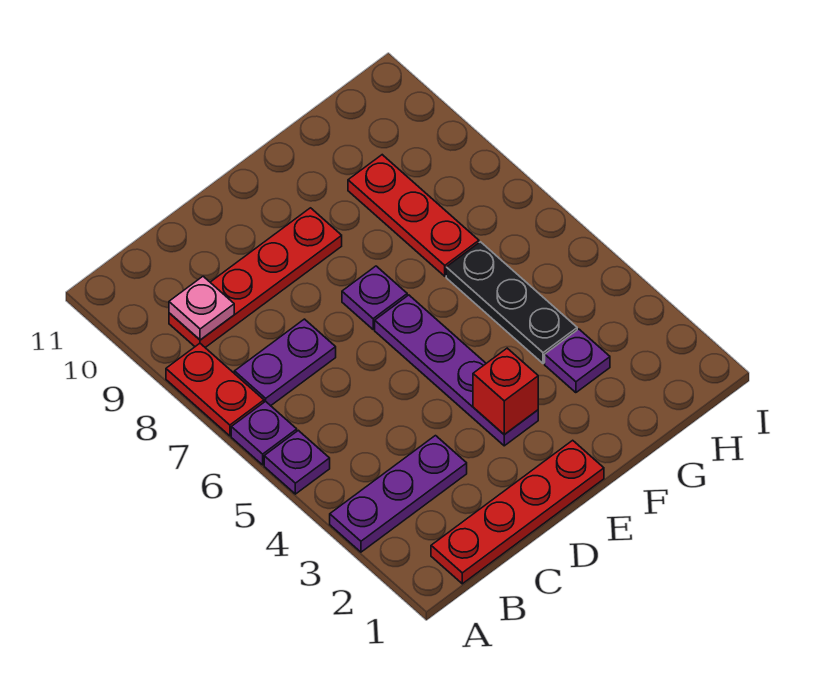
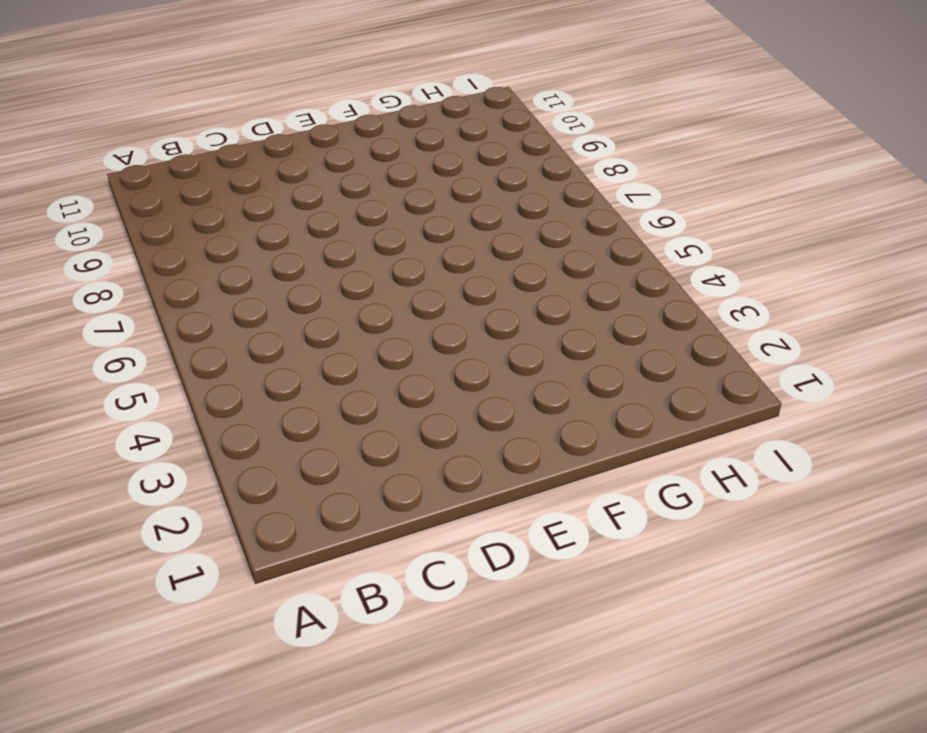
none -> purple plate A3:C3 level 1
none -> purple plate A5 level 1
none -> purple plate A6 level 1

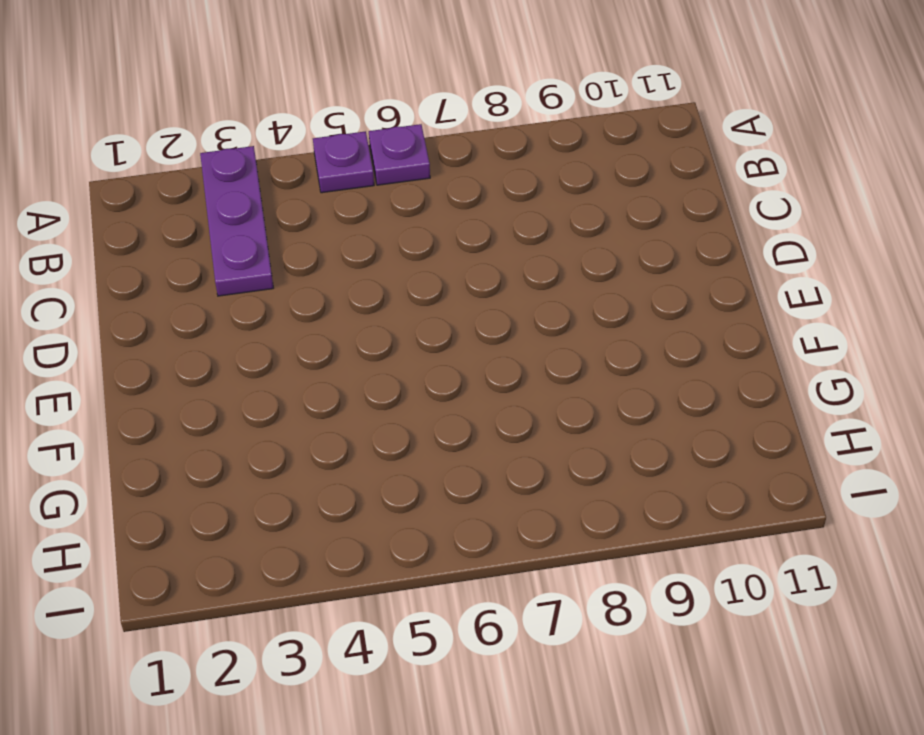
none -> red plate A7:A8 level 1
none -> red plate B1:E1 level 1
none -> purple plate B7:C7 level 1

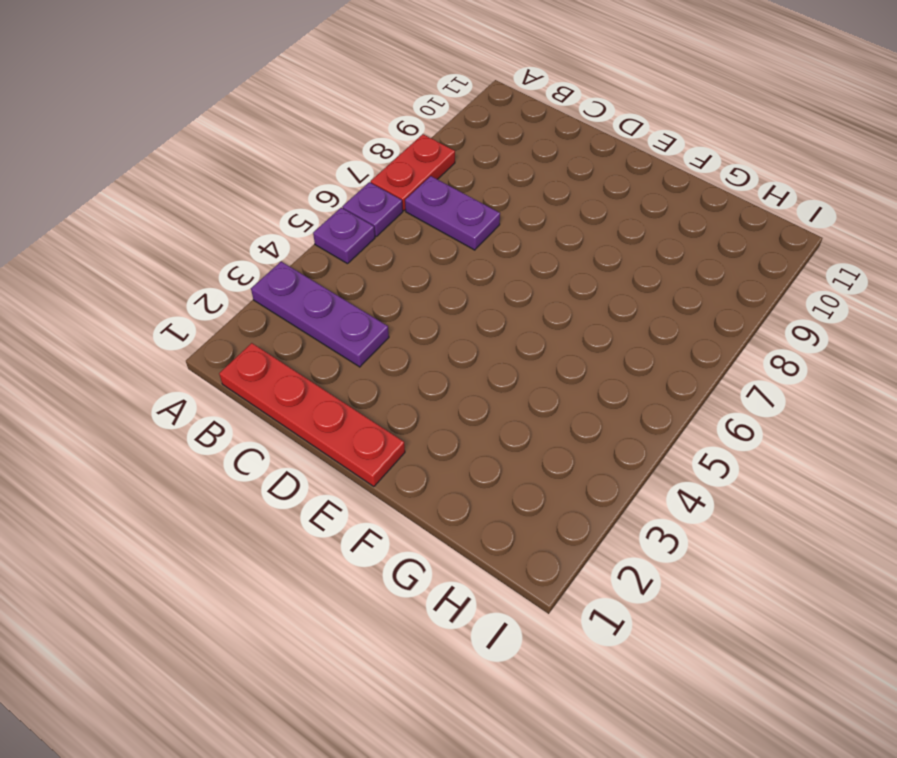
none -> red plate B9:E9 level 1
none -> purple plate E3:E6 level 1
none -> purple plate E7 level 1

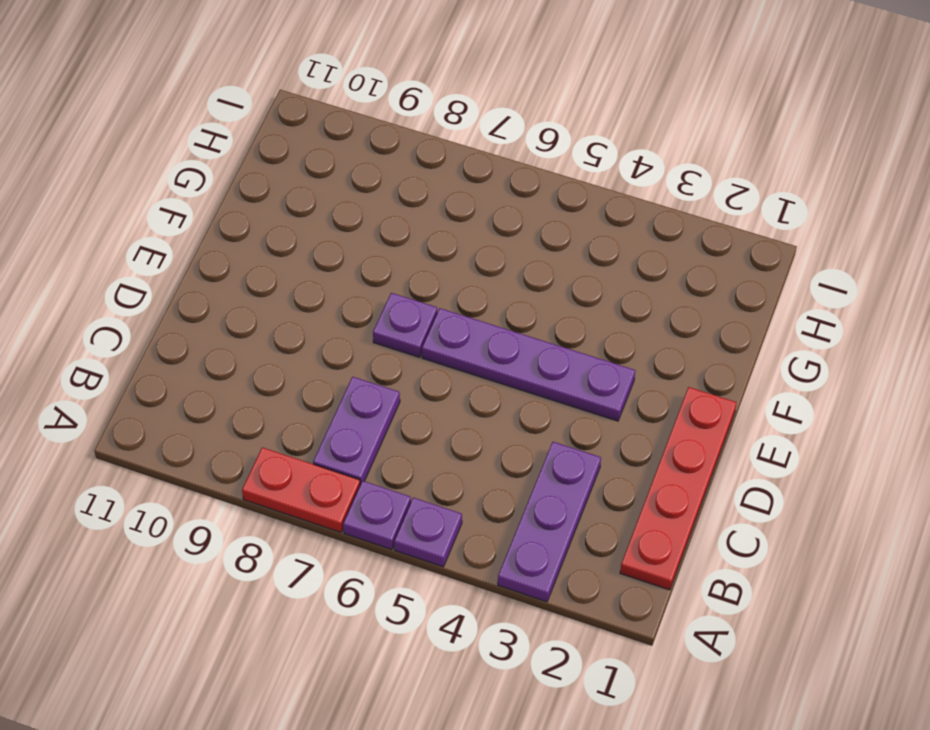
none -> red plate B9:E9 level 1
none -> purple plate G3 level 1
none -> black plate G4:G6 level 1

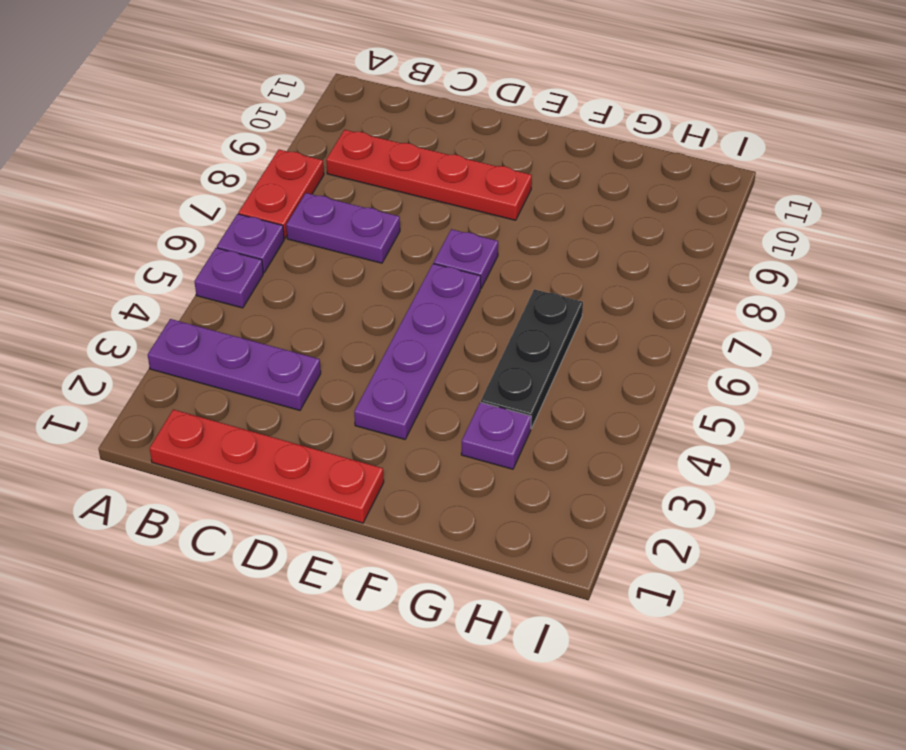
none -> red plate G7:G9 level 1
none -> pink plate B9 level 2
none -> red brick E3 level 2

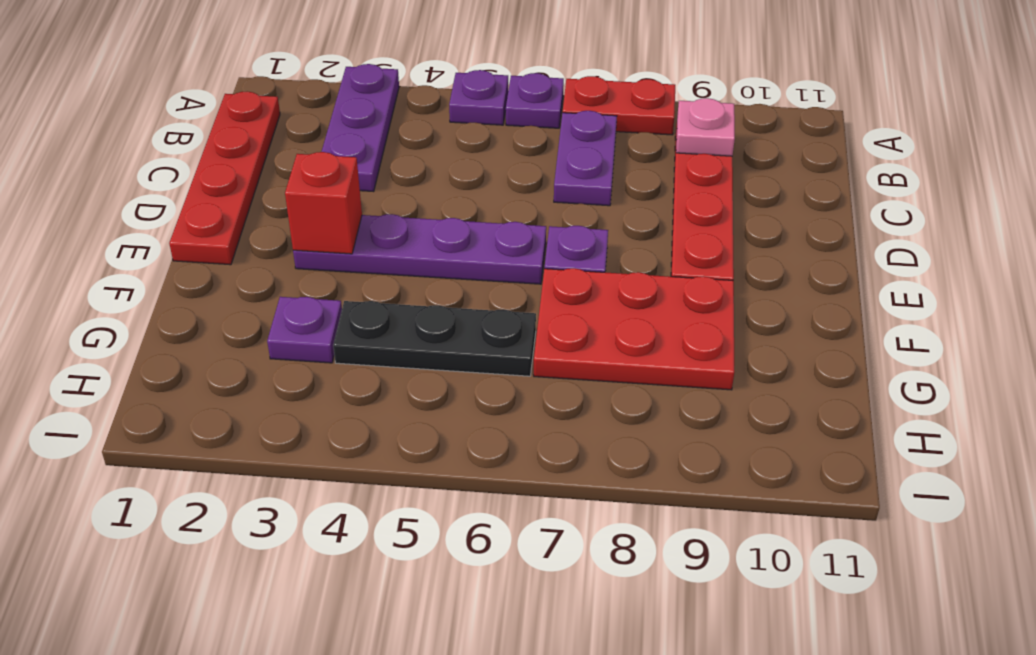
red plate F7:G9 level 1 -> red plate G7:G9 level 1

